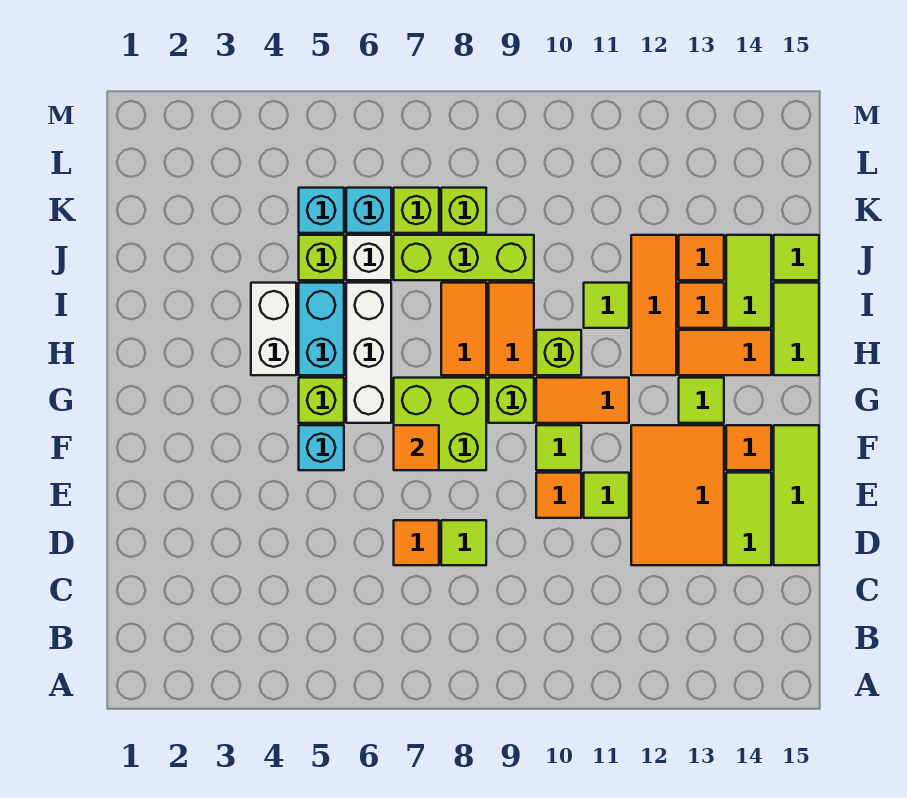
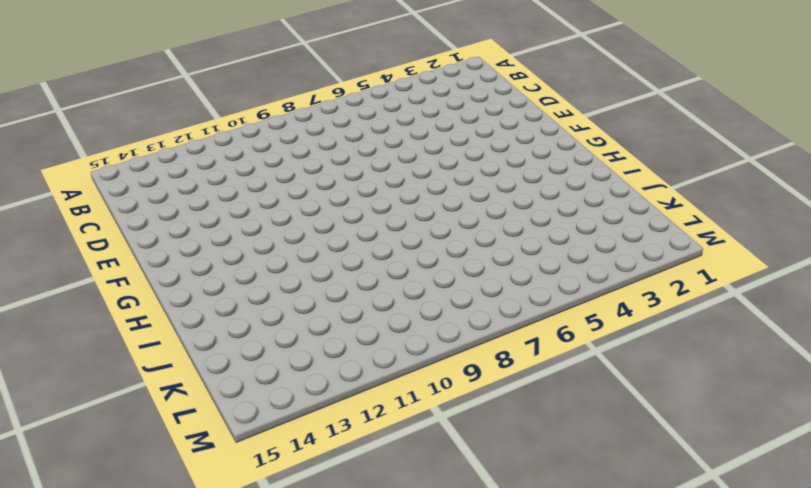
none -> orange tile D7 level 1
none -> lime tile D8 level 1
none -> orange tile D12:F13 level 1
none -> lime tile D14:E14 level 1

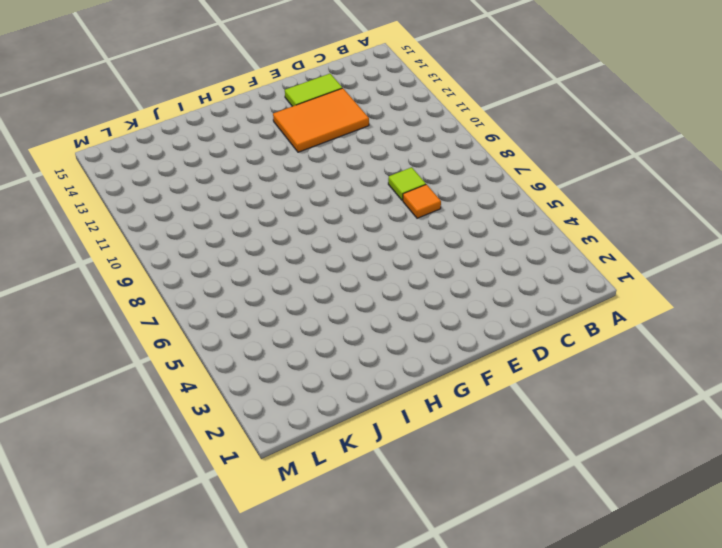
none -> lime tile D15:F15 level 1
none -> orange tile E10 level 1
none -> lime tile E11 level 1
none -> cyan brick F5 level 1

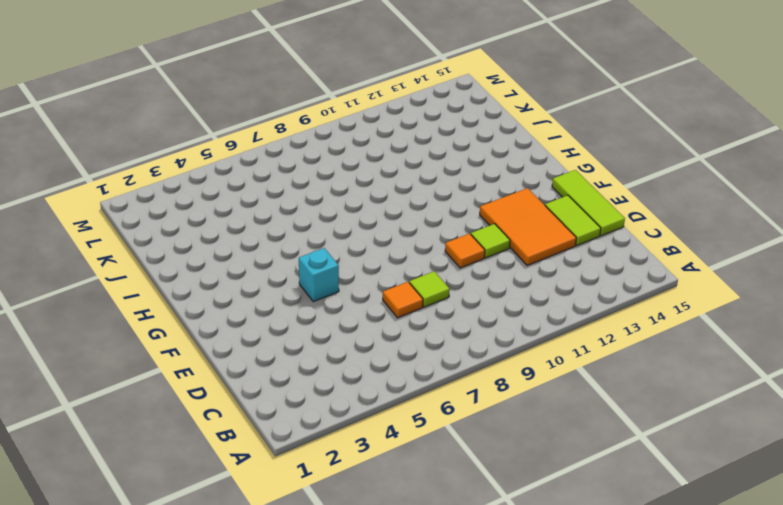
none -> lime brick F7:G8 level 1
none -> lime tile F10 level 1
none -> orange tile F14 level 1
none -> lime brick G5 level 1

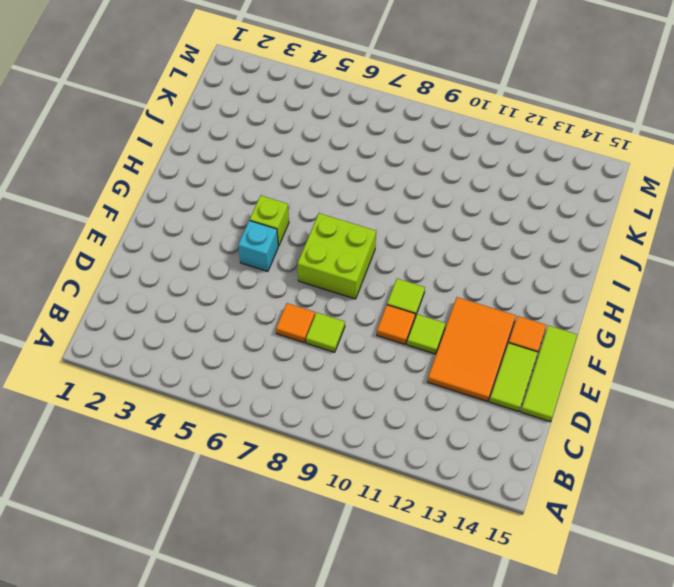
none -> white brick G6:I6 level 1
none -> lime brick G9 level 1
none -> orange tile G10:G11 level 1
none -> lime tile G13 level 1

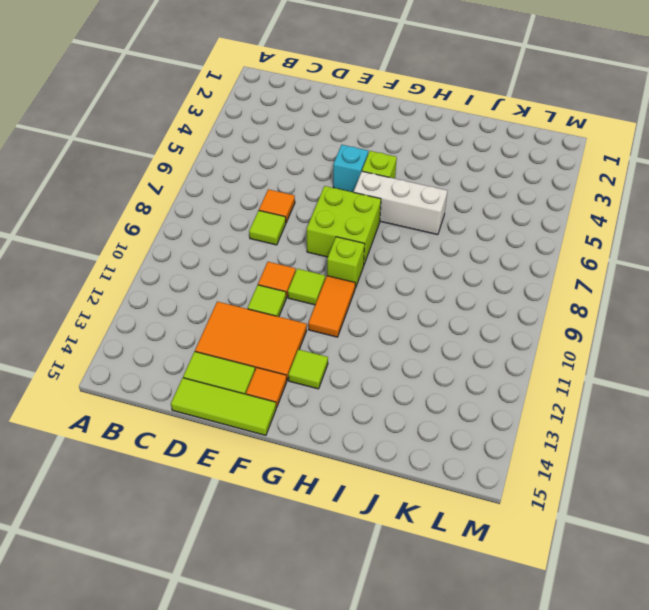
none -> white brick H4:I4 level 1
none -> cyan brick H5:I5 level 1
none -> orange tile H8:I8 level 1
none -> orange tile H9:I9 level 1

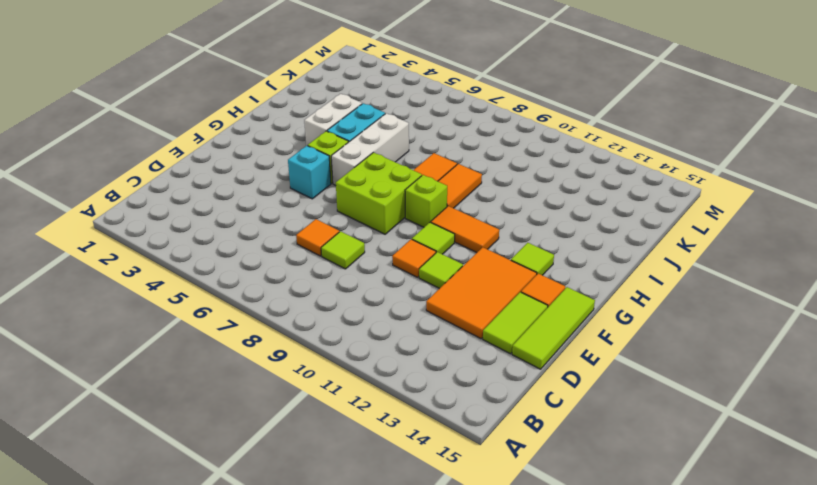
none -> lime brick H10 level 1
none -> orange tile H12:J12 level 1
none -> orange tile H13:H14 level 1
none -> lime tile H15:I15 level 1

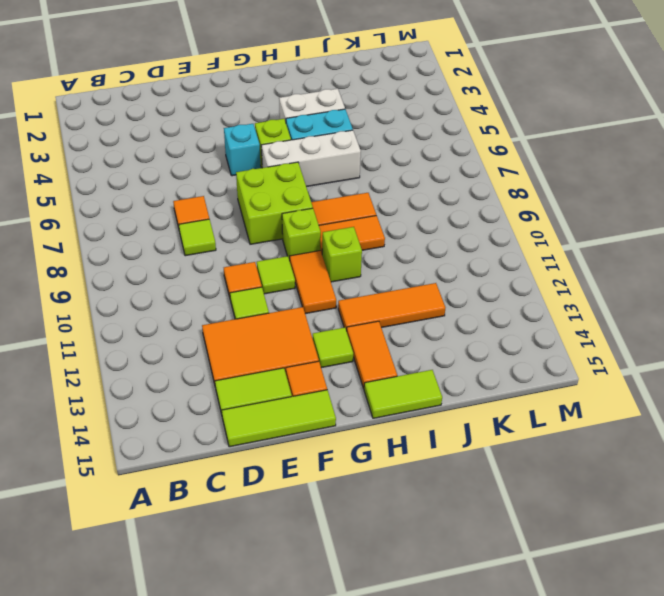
none -> lime tile I11 level 1
none -> orange tile I13 level 1
none -> lime tile I14:J14 level 1
none -> lime brick J5 level 1

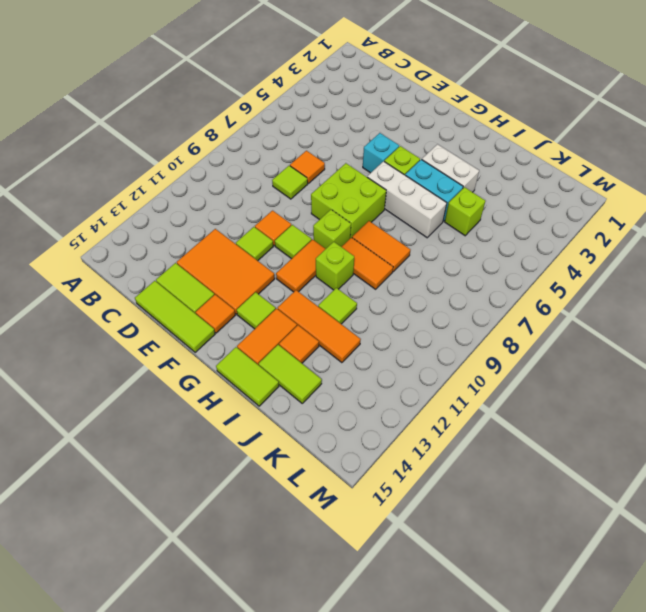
none -> white brick J6 level 1
none -> lime brick J7:J9 level 1
none -> orange tile J13 level 1
none -> lime tile J15 level 1

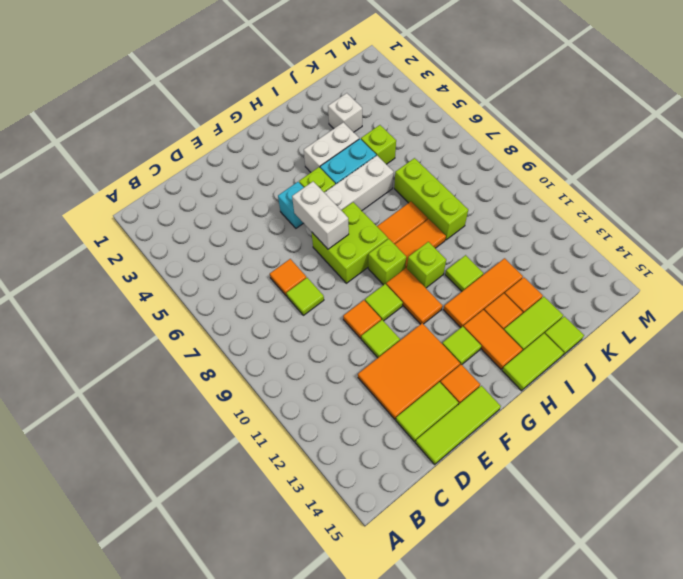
white brick F6:F7 level 2 -> orange tile F7 level 2
white brick J3 level 1 -> white brick J6 level 1
none -> cyan brick K5 level 1
none -> cyan brick K6 level 1
none -> lime brick K7 level 1
none -> lime brick K8 level 1

